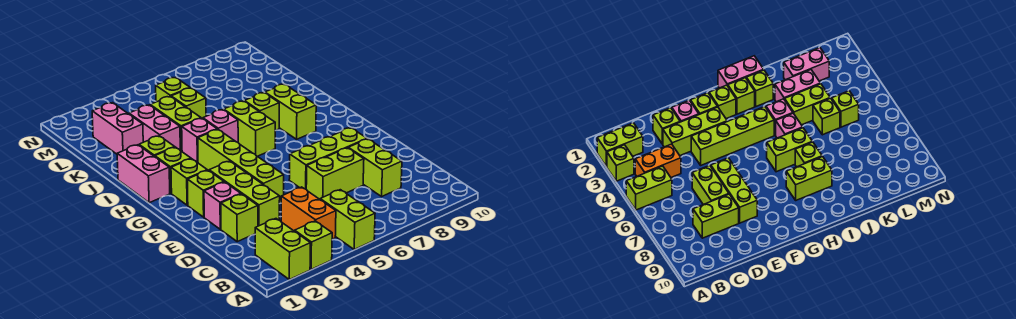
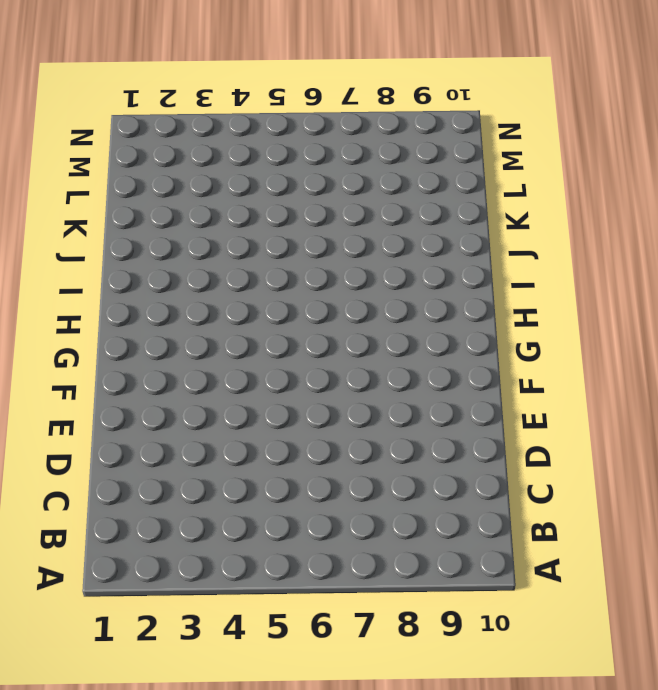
none -> lime brick A2:B2 level 1
none -> lime brick A3 level 1
none -> lime brick A5:B5 level 1

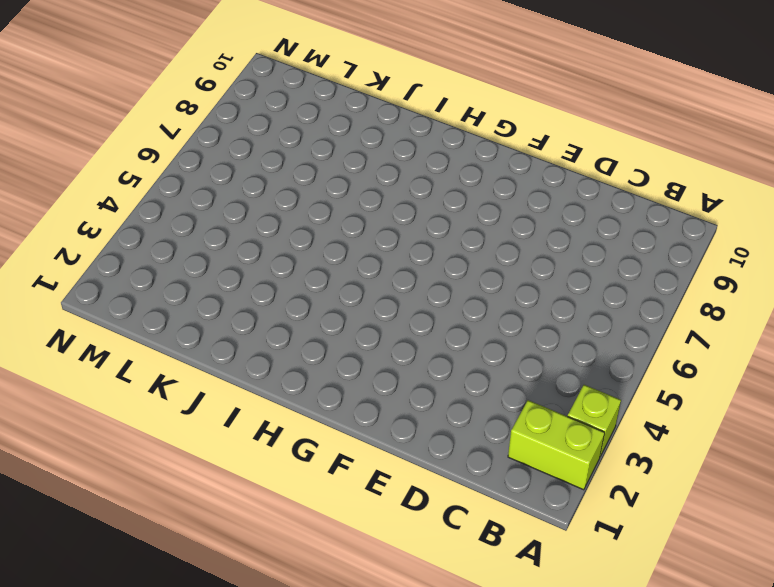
none -> lime brick A5:B5 level 1
none -> orange brick B4:C4 level 1
none -> lime brick C8:D8 level 1

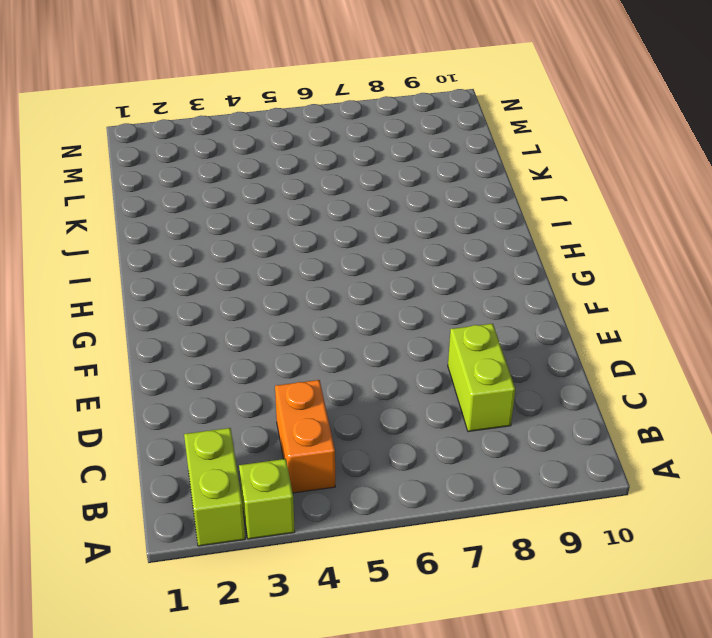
none -> lime brick A5:B5 level 1
none -> lime brick D2 level 1
none -> lime brick D3:F3 level 1

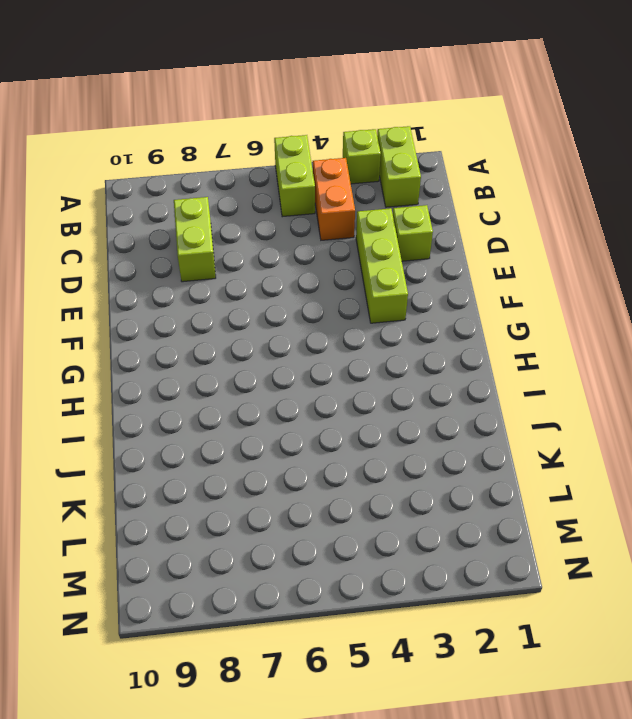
none -> lime brick D6:D7 level 1
none -> pink brick E2 level 1
none -> lime brick E4:H4 level 1

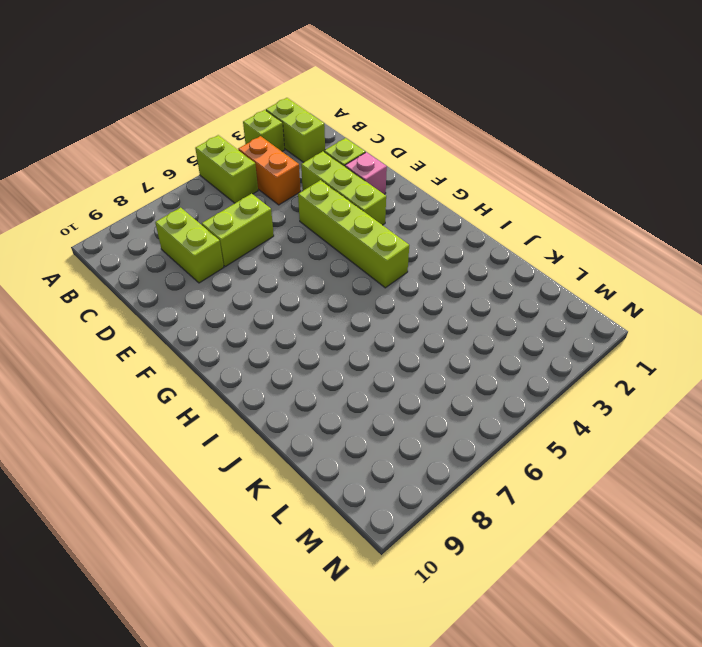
none -> lime brick E6:E8 level 1
none -> lime brick F2 level 1
none -> lime brick G2 level 1

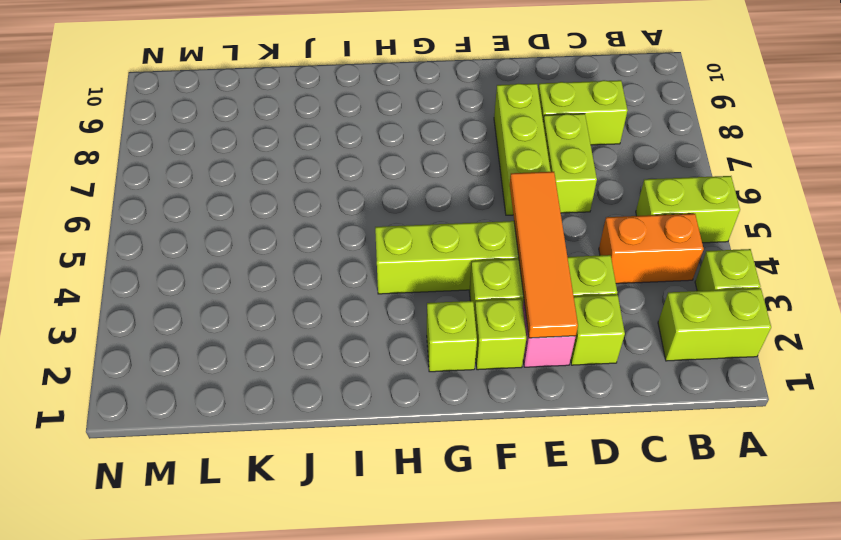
orange tile E2:E5 level 2 -> none
none -> pink brick H1:I1 level 1
none -> lime brick H2 level 1
none -> lime brick H6:I6 level 1

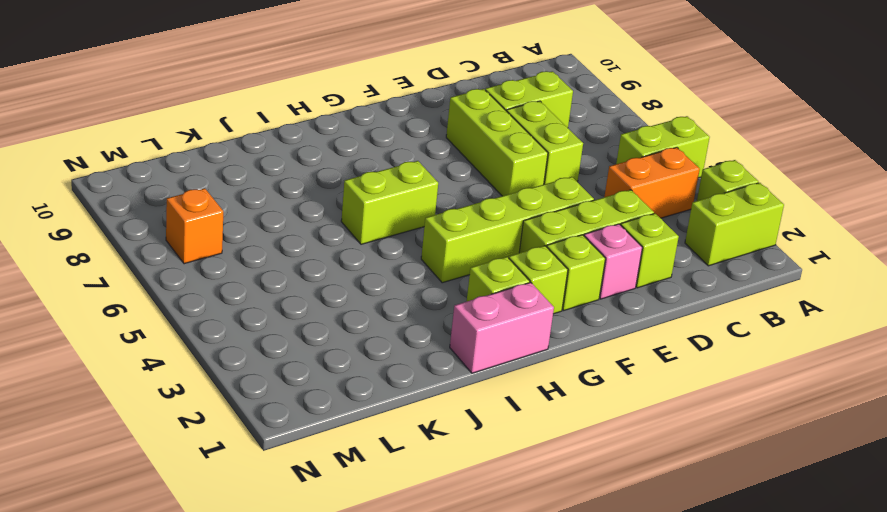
orange brick M7 level 1 -> none
none -> lime brick H8:I8 level 1
none -> lime brick I2 level 1
none -> pink brick I4 level 1

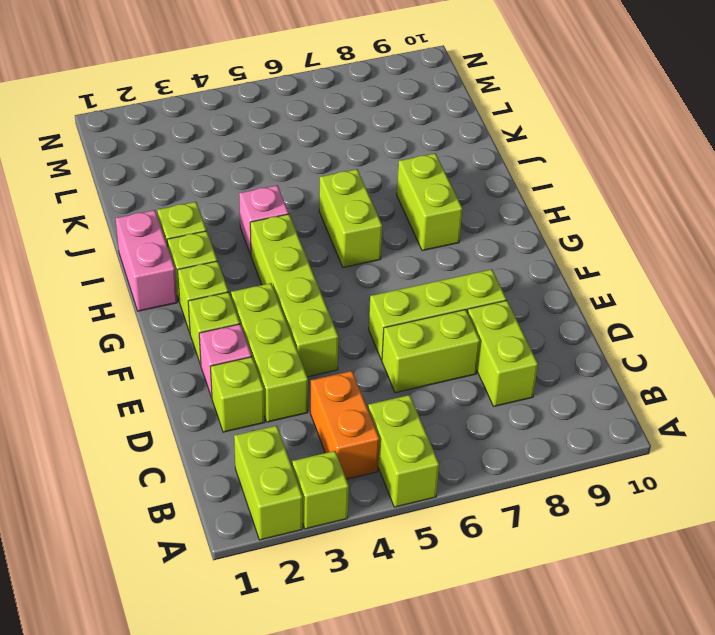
none -> pink brick I5 level 1
none -> lime brick I7 level 1
none -> pink brick J3:K3 level 1

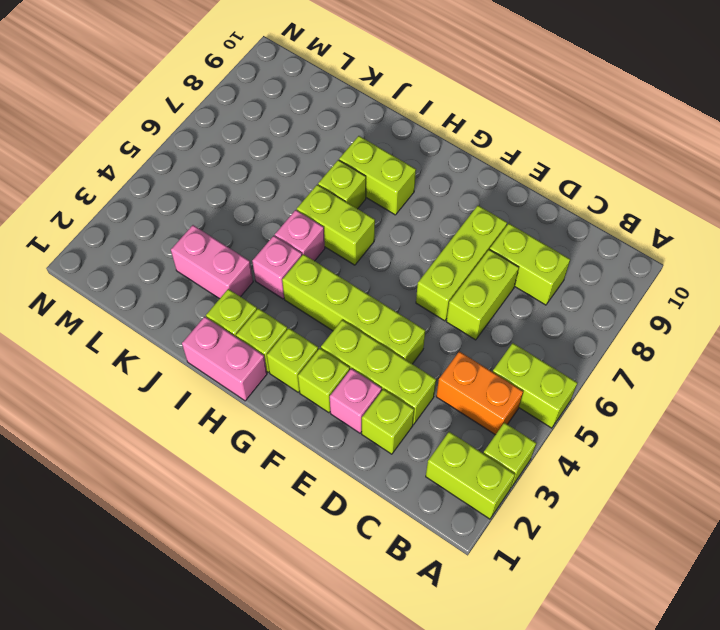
none -> lime brick J4:K4 level 1
none -> pink brick K2:L2 level 1
none -> lime brick K5 level 1

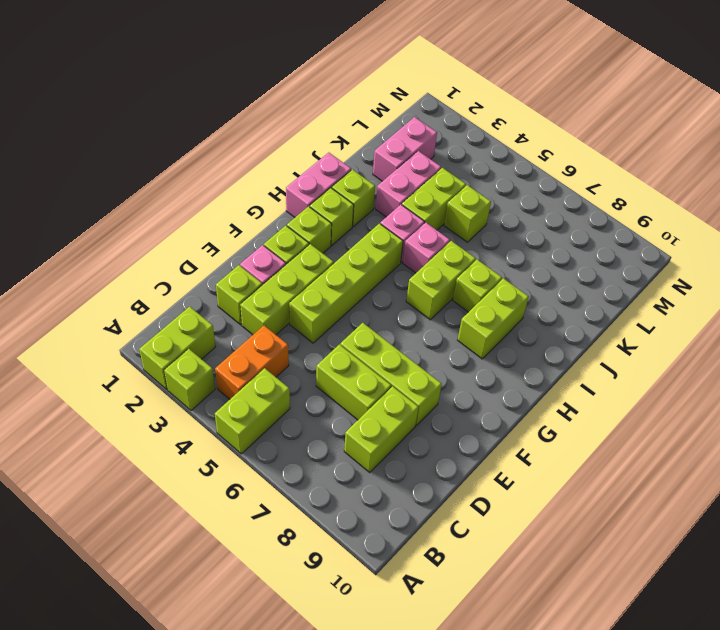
none -> lime brick L5 level 1

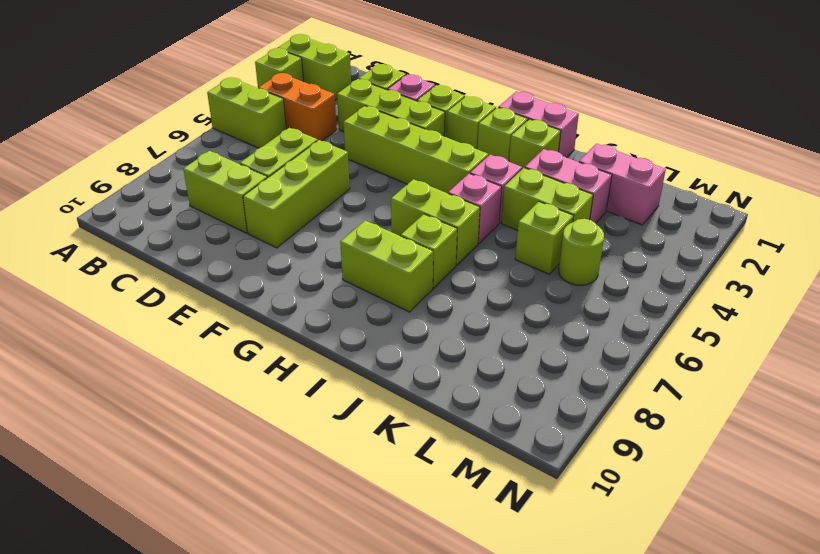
lime round brick L5 level 1 -> lime brick L5 level 1

